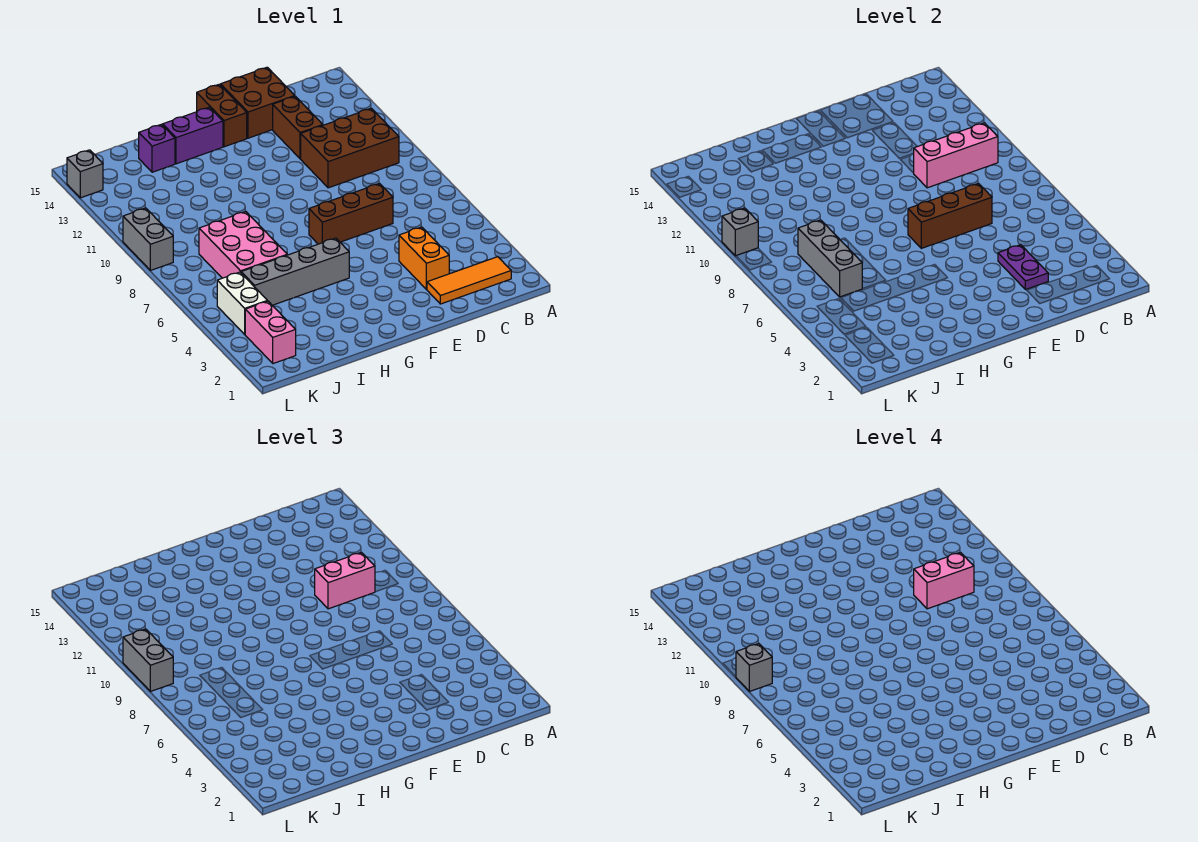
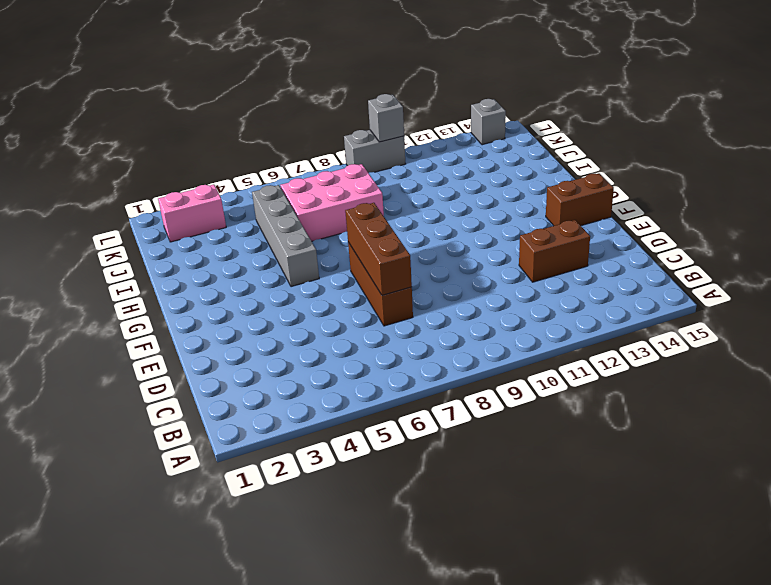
none -> orange tile B2:D2 level 1
none -> brown brick B10:D11 level 1
none -> orange brick D3:D4 level 1

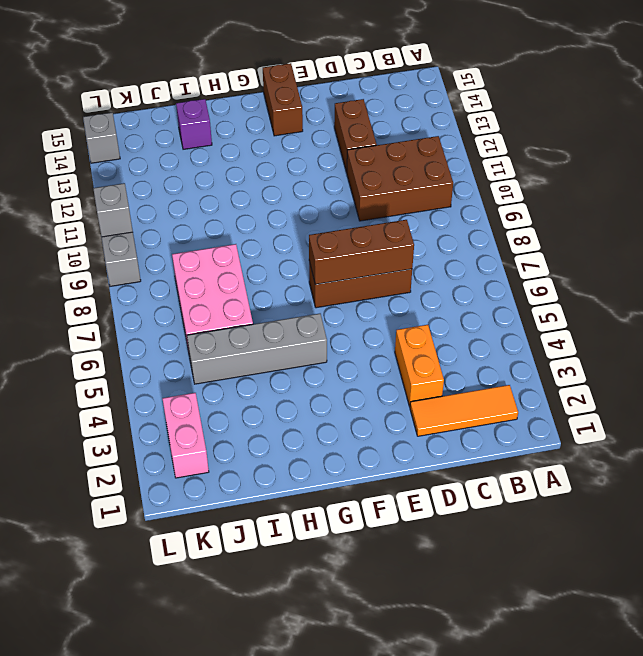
none -> brown brick D14:E15 level 1
none -> purple brick G14:H14 level 1
none -> white brick K4:K5 level 1

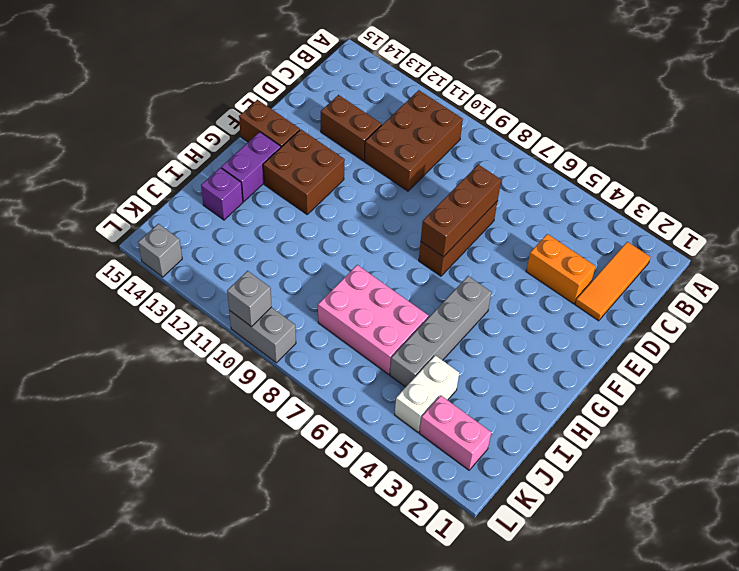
brown brick F12:G13 level 1 -> brown brick D14:E15 level 1
white brick J4:K4 level 1 -> white brick K4:K5 level 1
none -> pink brick B10:D10 level 2
none -> purple plate D3:D4 level 2
none -> grey brick J6:J8 level 2

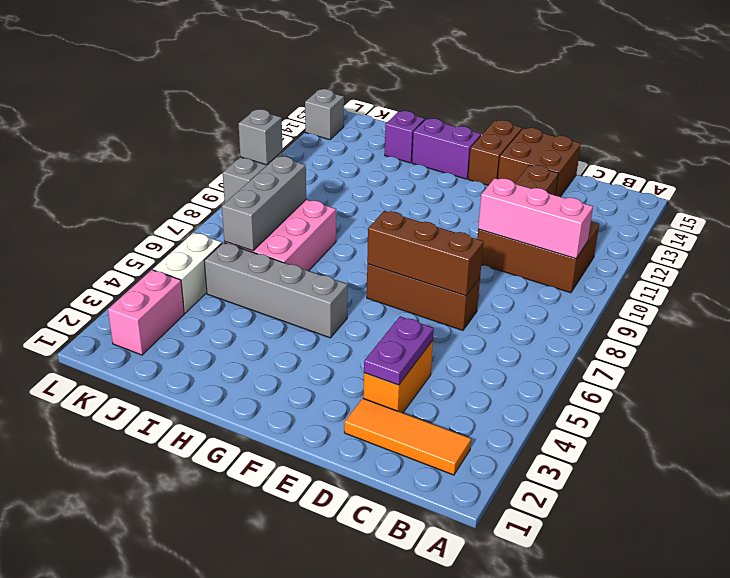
none -> pink brick C10:D10 level 3
none -> grey brick L9:L10 level 3
none -> pink brick C10:D10 level 4

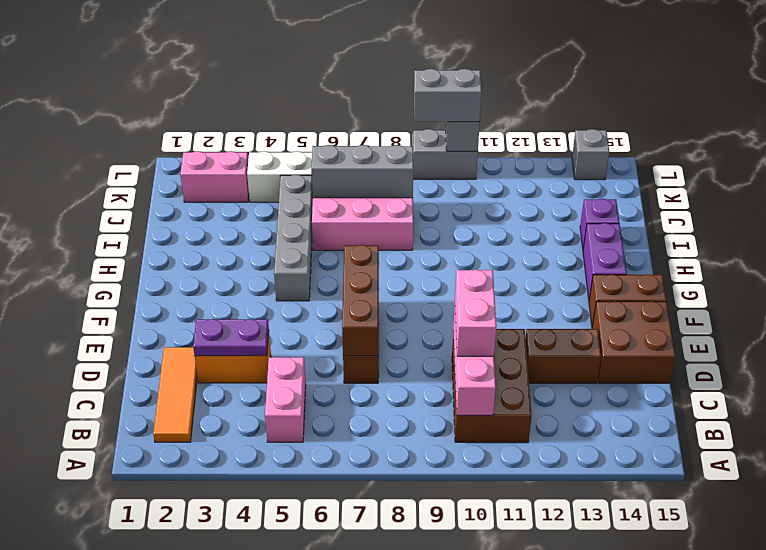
pink brick B5:C5 level 1 -> pink brick C10:D10 level 4
none -> grey brick L9 level 4

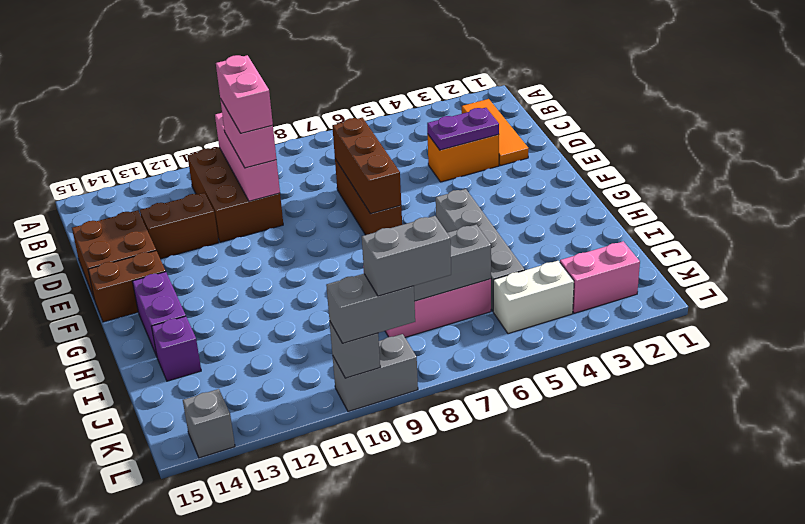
grey brick L8:L9 level 4 -> grey brick L9 level 4

